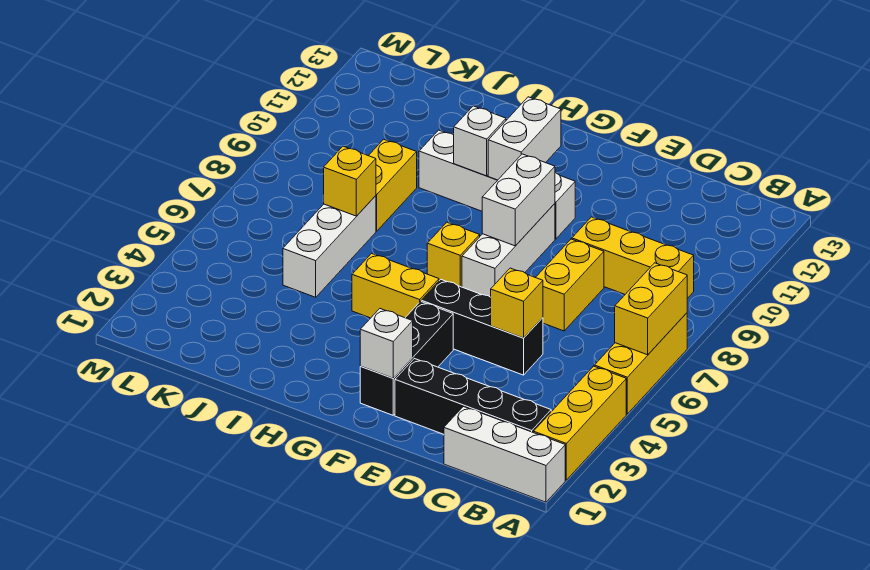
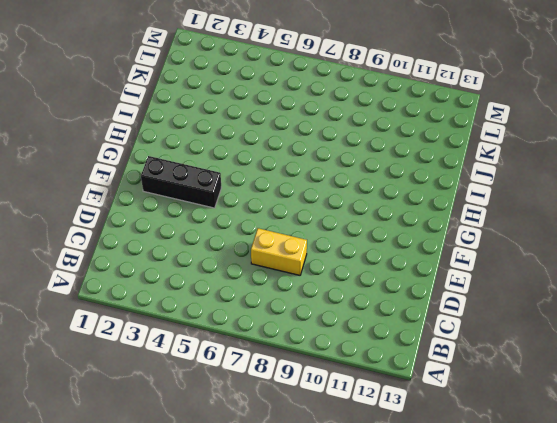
none -> white brick A1:C1 level 1
none -> yellow brick A2:A4 level 1
none -> yellow brick A5:A7 level 1

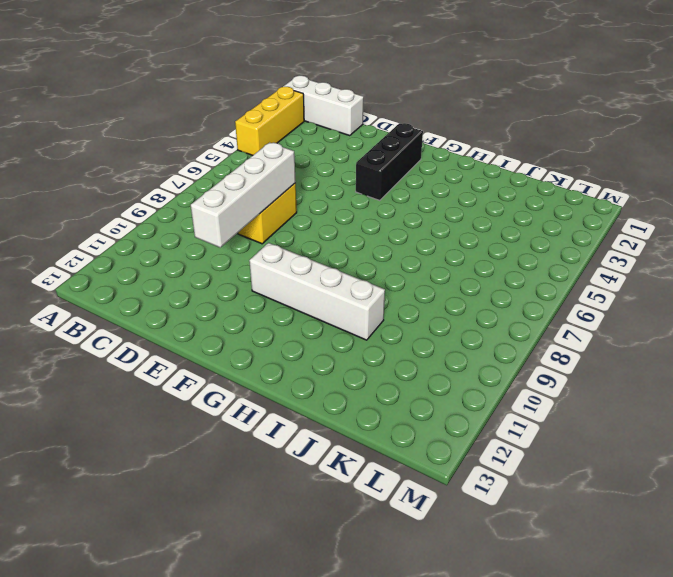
white brick D7:D10 level 2 -> none
none -> yellow brick A5:A7 level 1
none -> black brick B2:E2 level 1
none -> yellow brick B9:D9 level 1

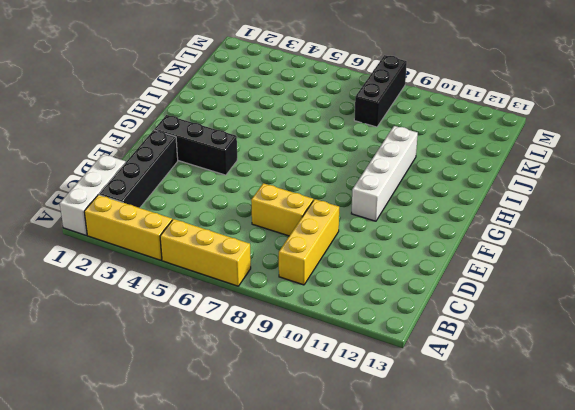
black brick K8:M8 level 1 -> black brick D5:F5 level 1
none -> white brick F7:F9 level 1
none -> yellow brick G5:H5 level 1
none -> yellow brick G7 level 1

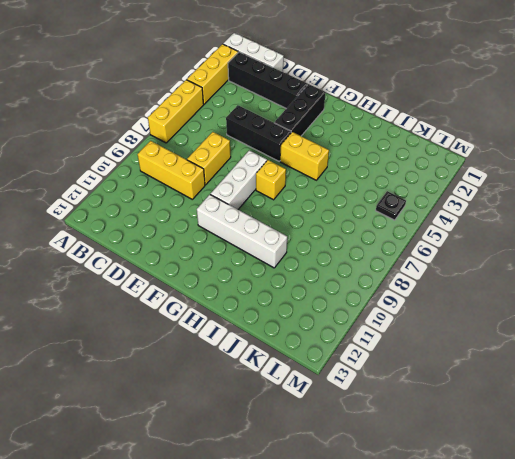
black plate L5 level 1 -> none
none -> white brick J5:J7 level 1
none -> yellow brick J8:J9 level 1
none -> yellow brick A6:A7 level 2

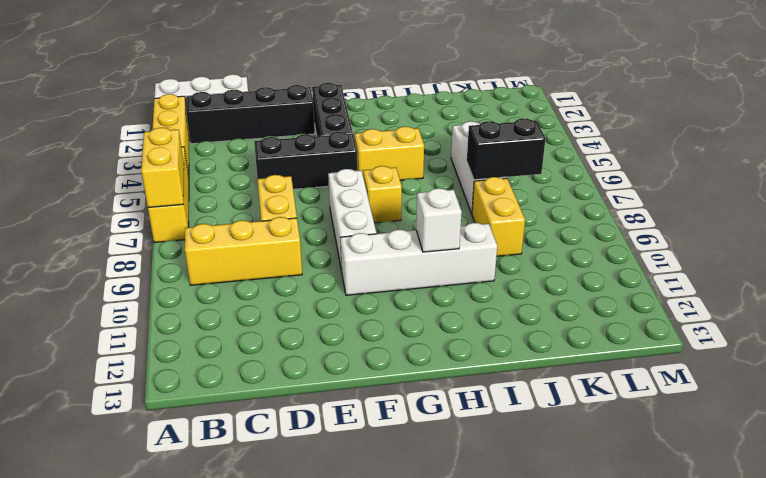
black brick J7:K7 level 2 -> yellow brick J7 level 2
none -> yellow brick D5 level 2
none -> white brick F2 level 2
none -> white brick F8:F9 level 2

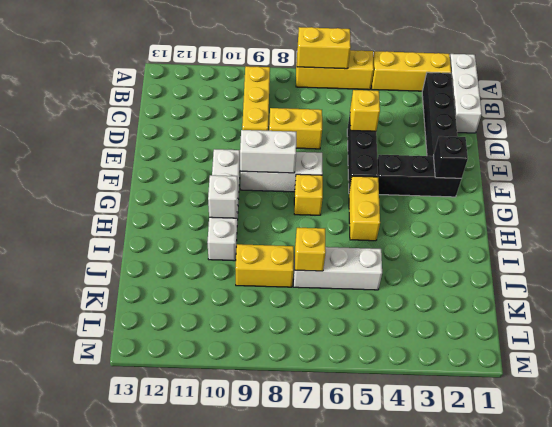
black brick F2 level 2 -> white brick F2 level 2
none -> white brick G10:G11 level 2

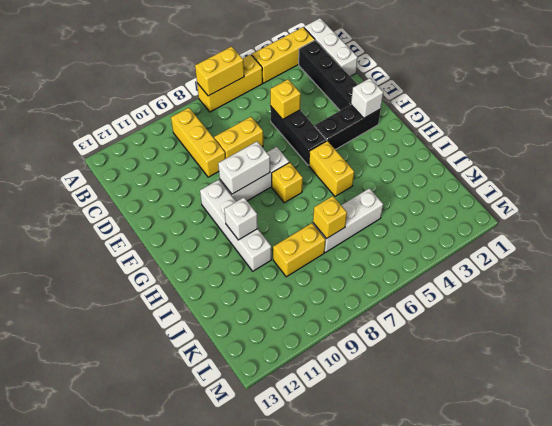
none -> white brick G10:G11 level 2

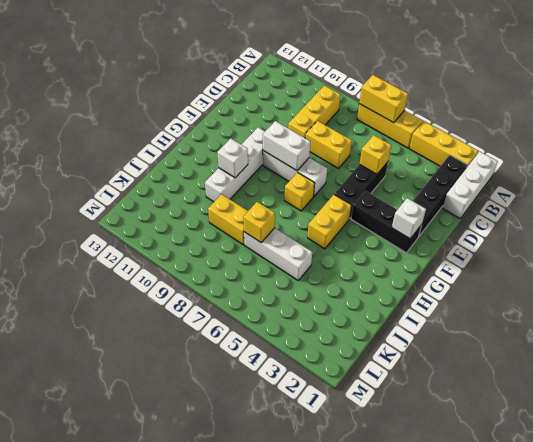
none -> white brick G10:G11 level 2

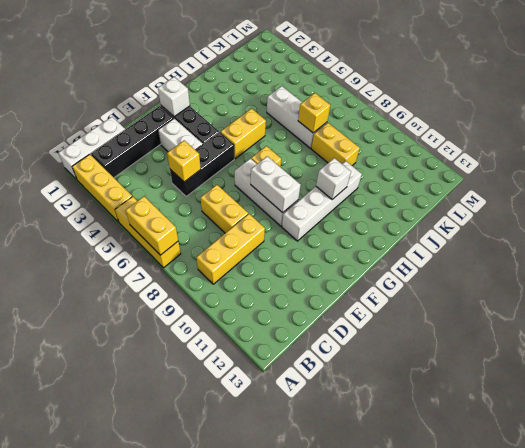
white brick E3:E4 level 1 -> white brick G10:G11 level 2

